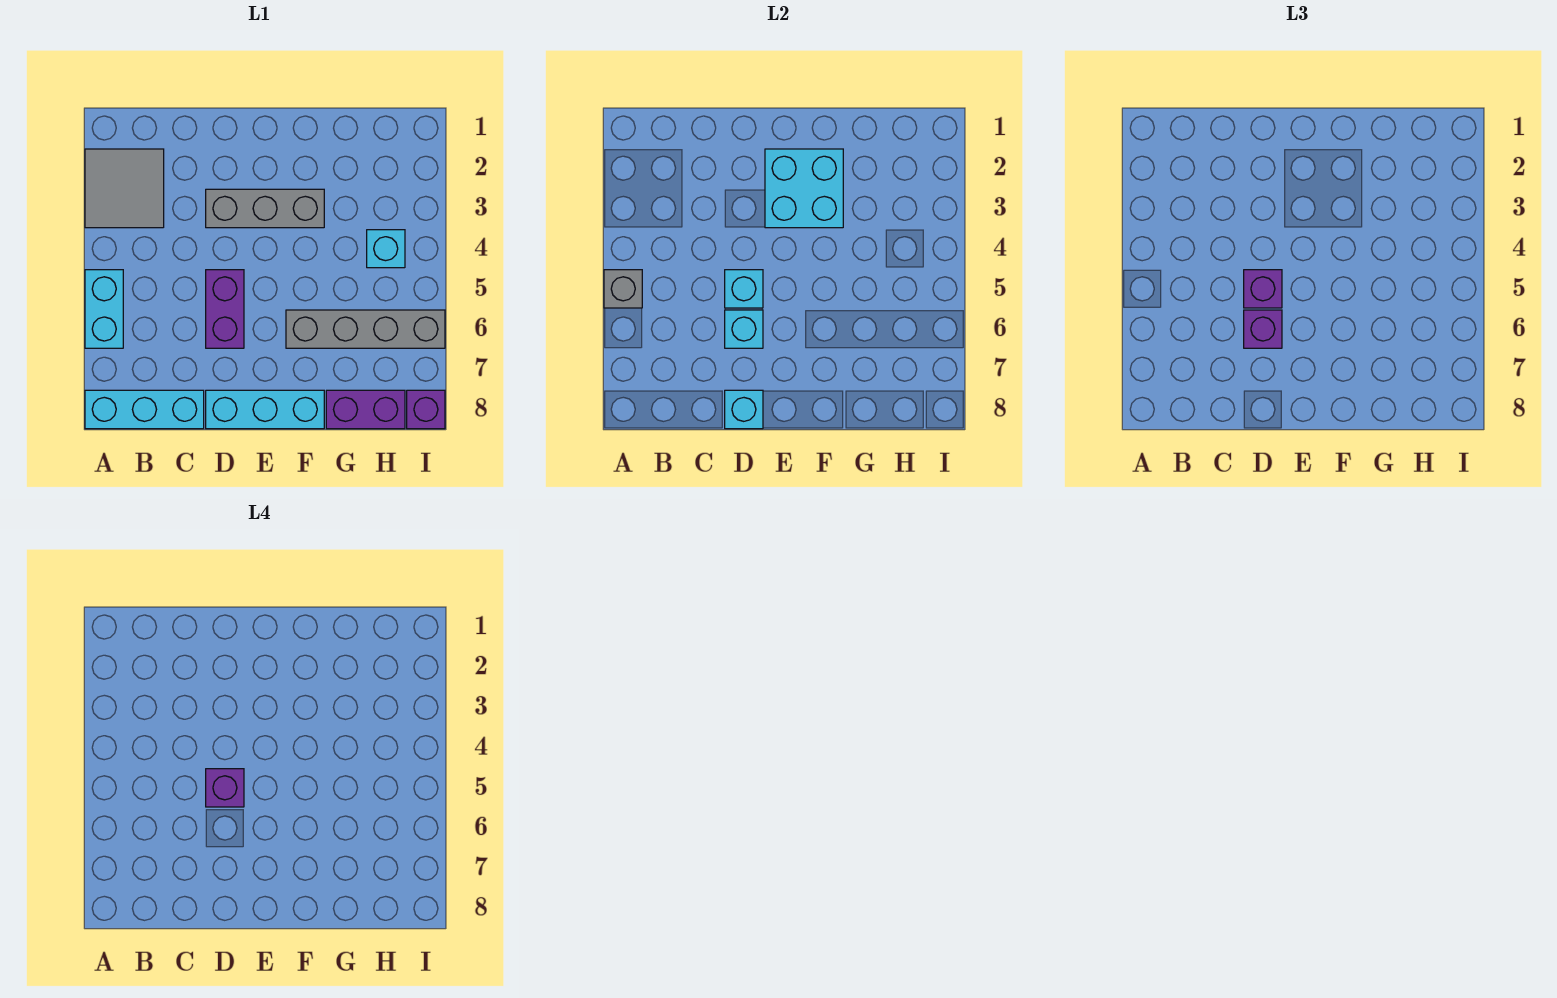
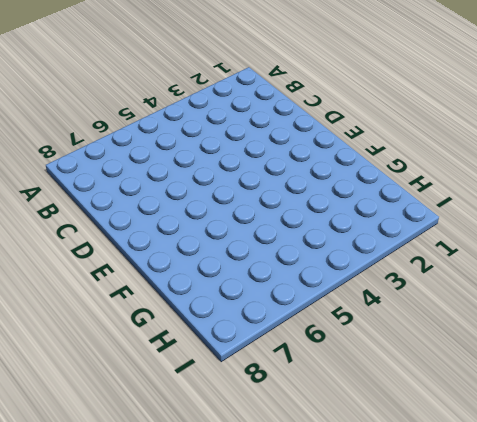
none -> grey tile A2:B3 level 1
none -> cyan brick A5:A6 level 1
none -> cyan brick A8:C8 level 1

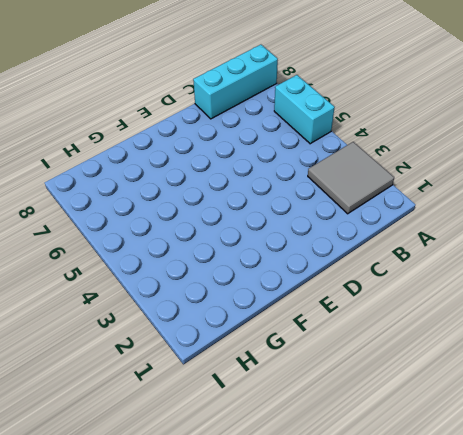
none -> grey brick D3:F3 level 1
none -> purple brick D5:D6 level 1
none -> cyan brick D8:F8 level 1

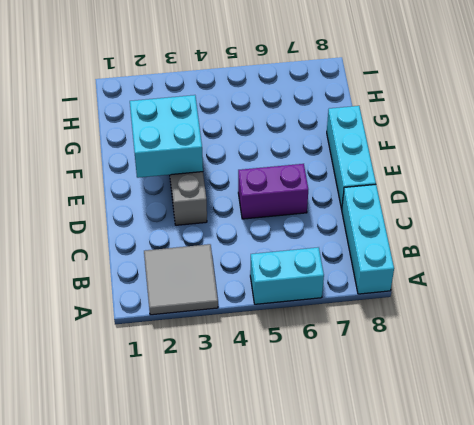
none -> grey brick F6:I6 level 1
none -> purple brick G8:H8 level 1
none -> cyan brick H4 level 1

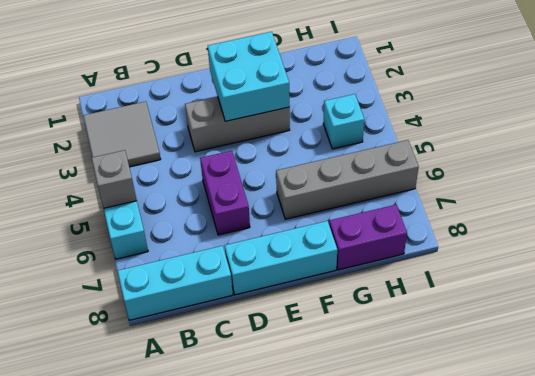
none -> purple brick I8 level 1
none -> cyan brick D5 level 2
none -> cyan brick D6 level 2

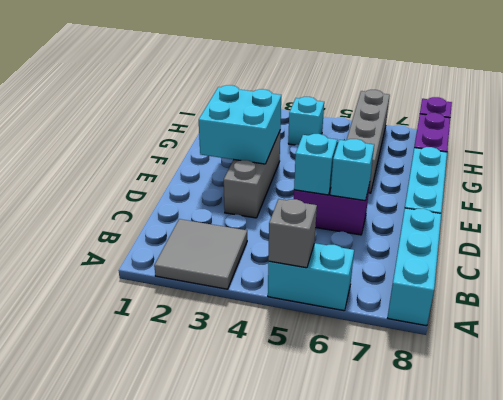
none -> cyan brick D8 level 2
none -> purple brick D5 level 3
none -> purple brick D6 level 3

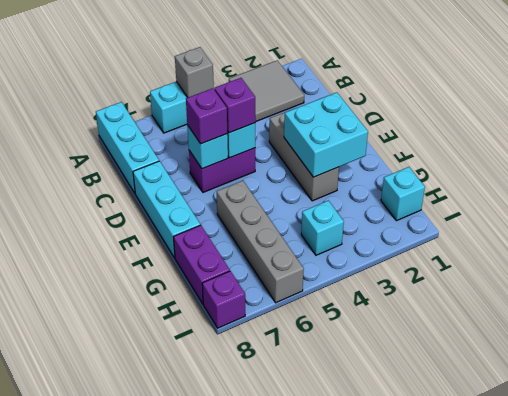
cyan brick H1 level 1 -> cyan brick D8 level 2
none -> purple brick D5 level 4

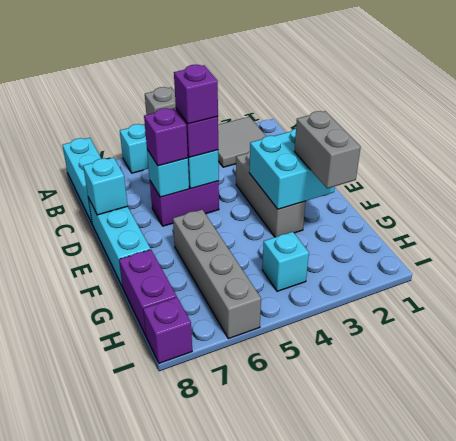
grey brick F2:G2 level 3 -> none

